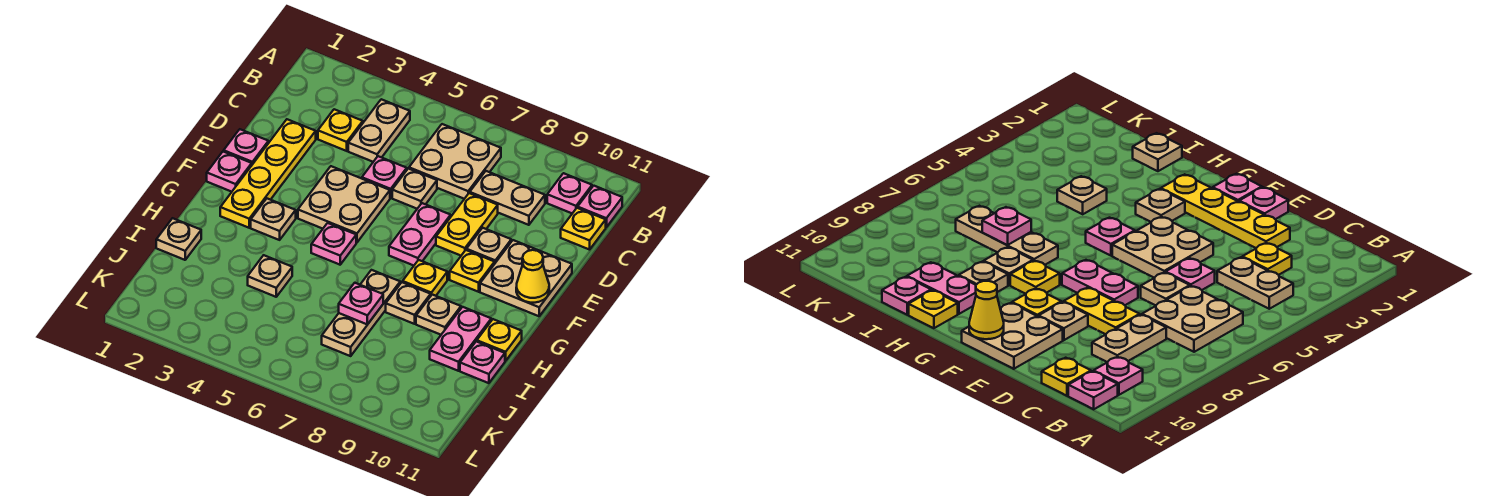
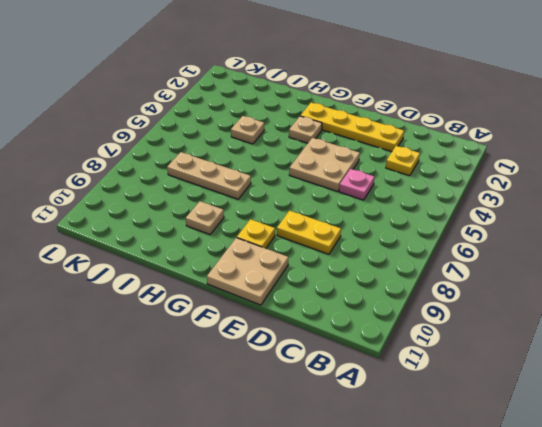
none -> tan plate B4:C4 level 1
none -> tan plate B6:C7 level 1
none -> pink plate B10 level 1
none -> pink plate B11 level 1

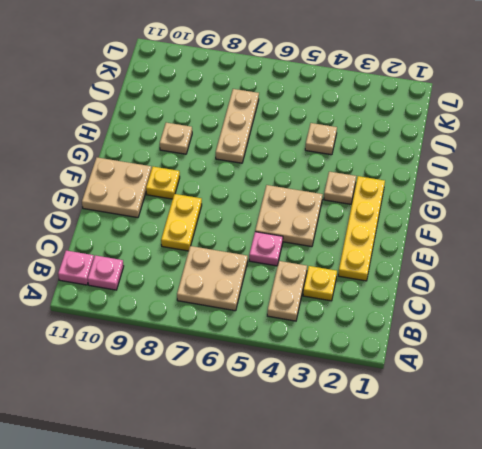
none -> tan plate C8:C9 level 1
none -> yellow plate C11 level 1
none -> tan plate D6 level 1
none -> pink plate E1 level 1

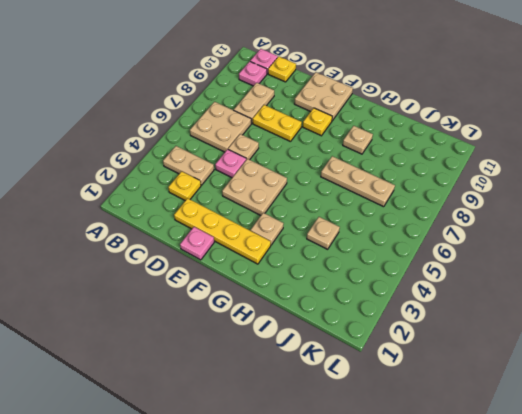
none -> pink plate E7:F7 level 1
none -> tan plate E9 level 1
none -> pink plate F1 level 1
none -> pink plate G5 level 1

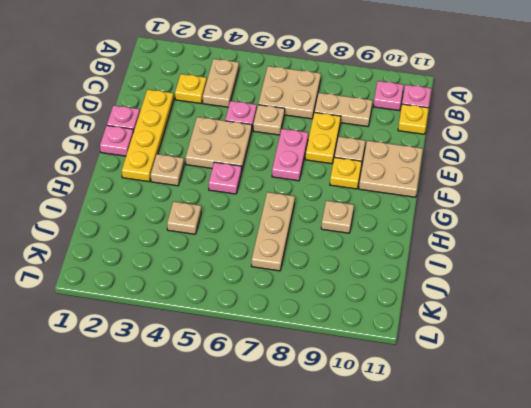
none -> yellow plate G8 level 1
none -> tan plate H8 level 1
none -> pink plate H10:I10 level 1
none -> yellow plate H11 level 1

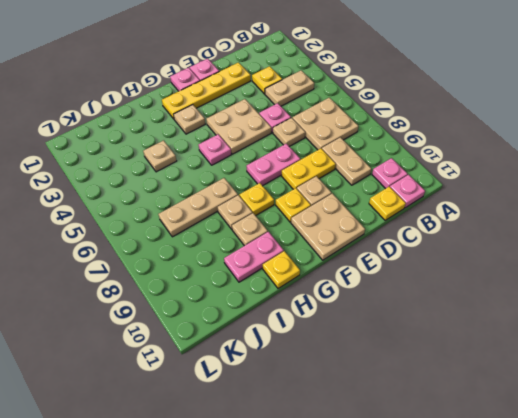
none -> tan plate I1 level 1
none -> pink plate I11 level 1
none -> yellow cone F11 level 2
none -> pink plate I7 level 2

